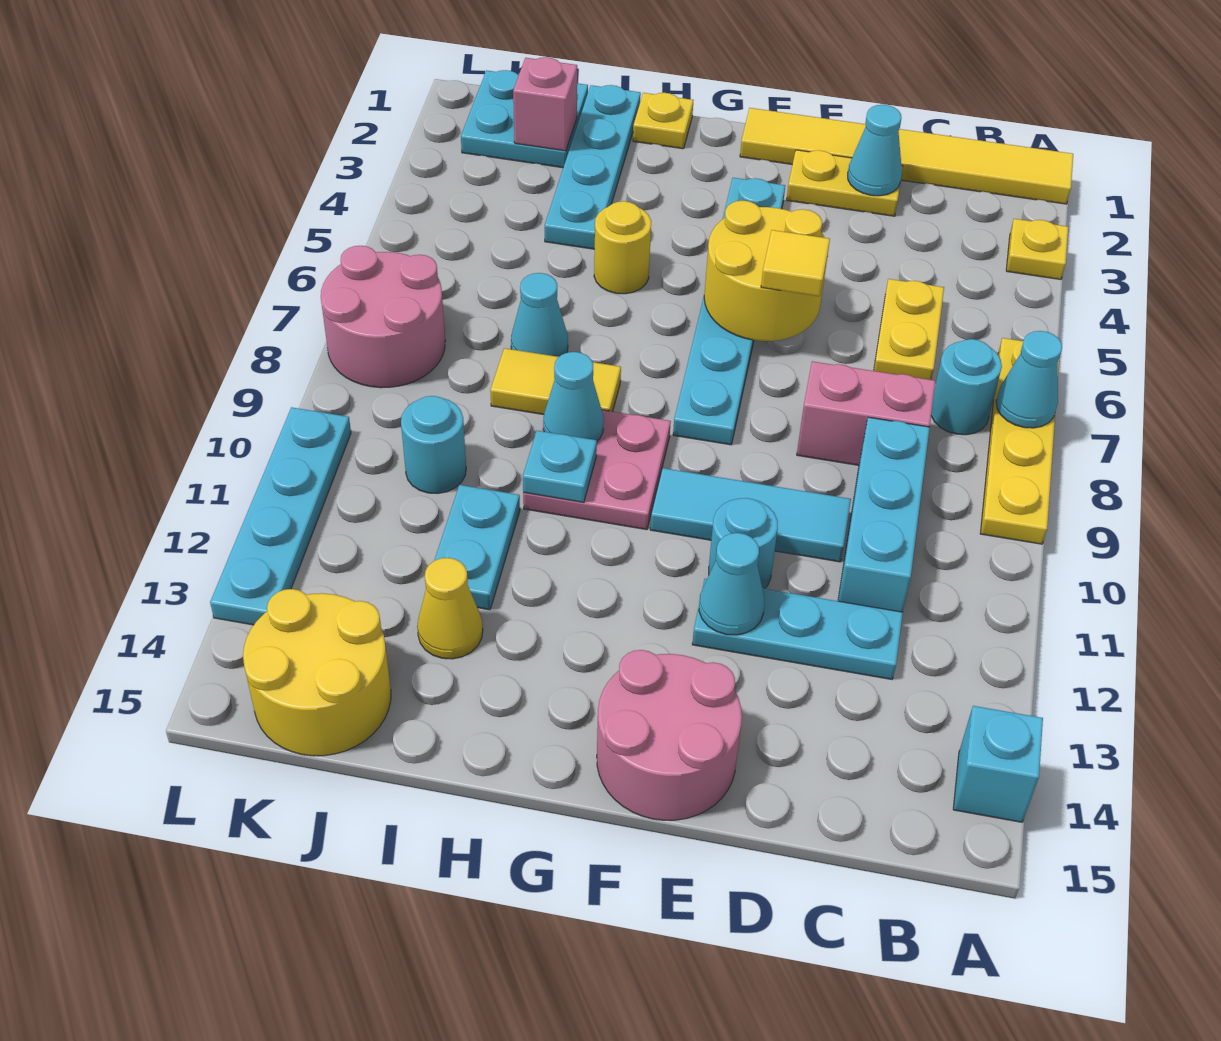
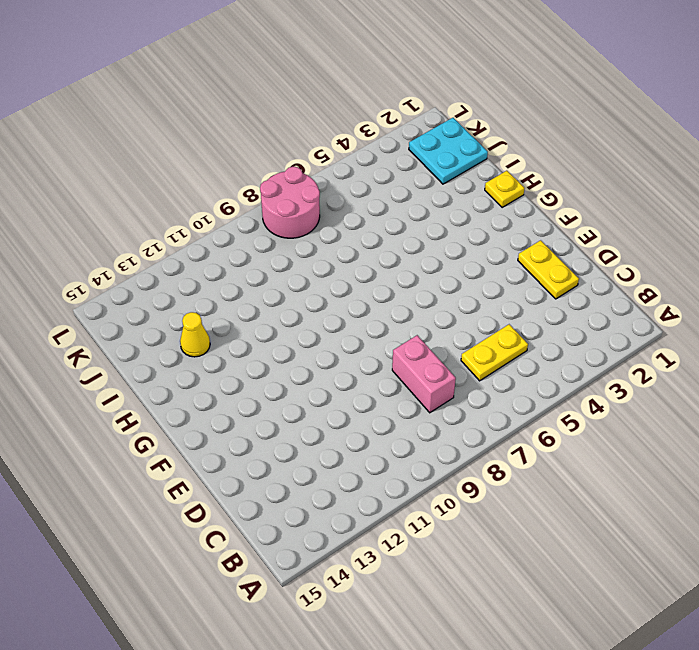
none -> yellow tile A1:F1 level 1
none -> yellow plate A3 level 1
none -> yellow plate A6:A9 level 1
none -> cyan brick A14 level 1

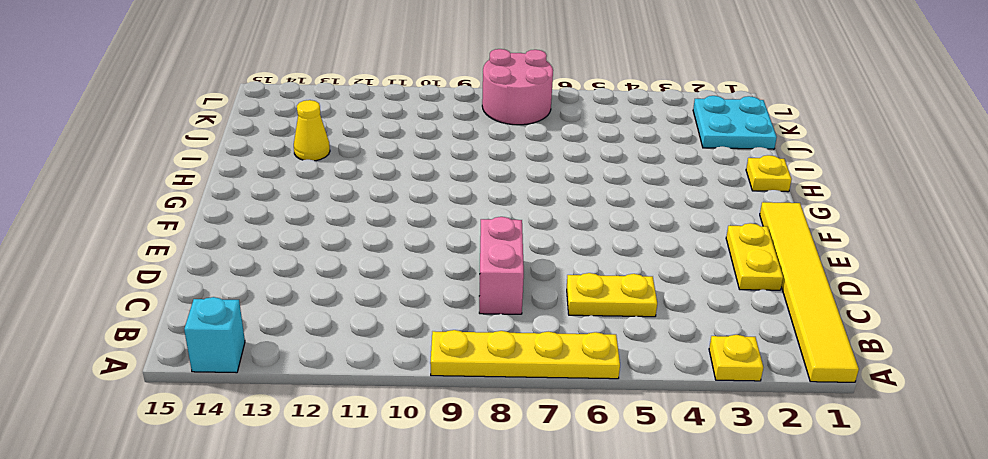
none -> cyan round brick B7 level 1
none -> cyan brick C9:C11 level 1
none -> cyan plate C12:E12 level 1
none -> cyan tile D10:F10 level 1

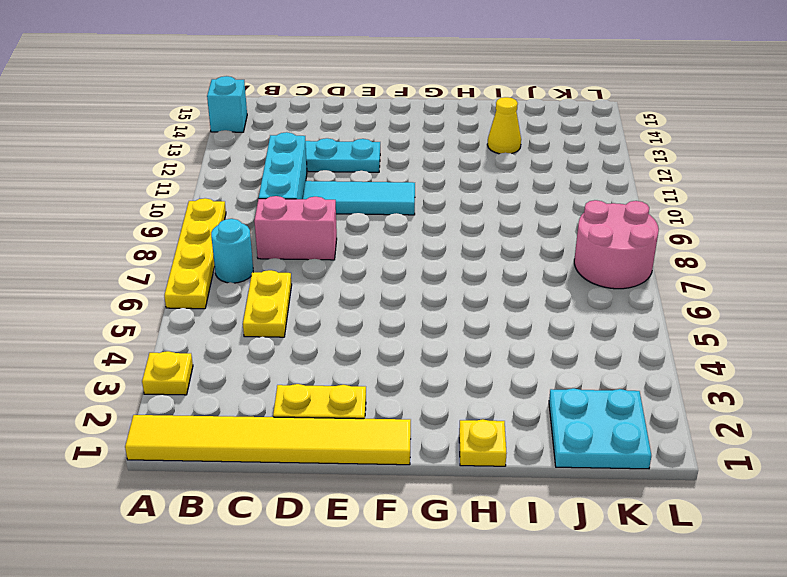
none -> cyan round brick E11 level 1
none -> pink round brick E14:F15 level 1
none -> cyan plate F3:F8 level 1
none -> pink plate G9:H10 level 1

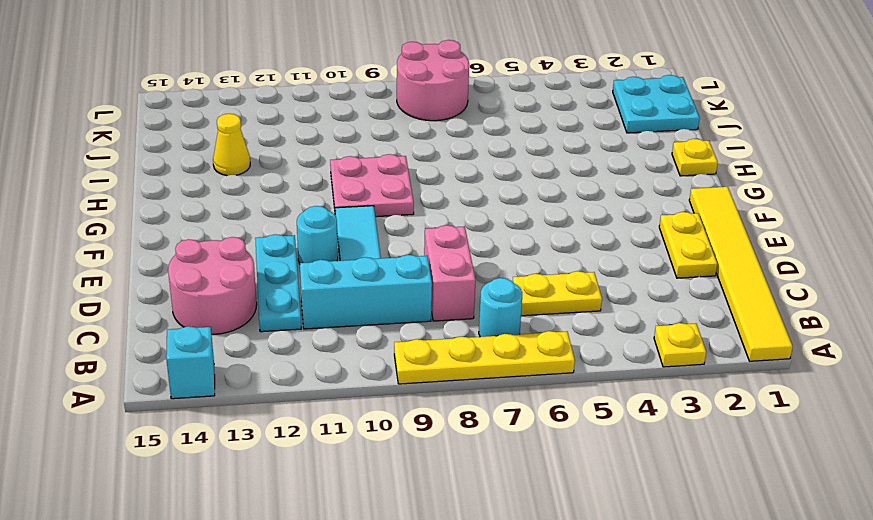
pink round brick C13:D14 level 1 -> pink round brick E14:F15 level 1
none -> cyan plate F3:F8 level 1
none -> yellow round brick H5 level 1
none -> yellow tile H8:I8 level 1
none -> cyan plate I1:I4 level 1

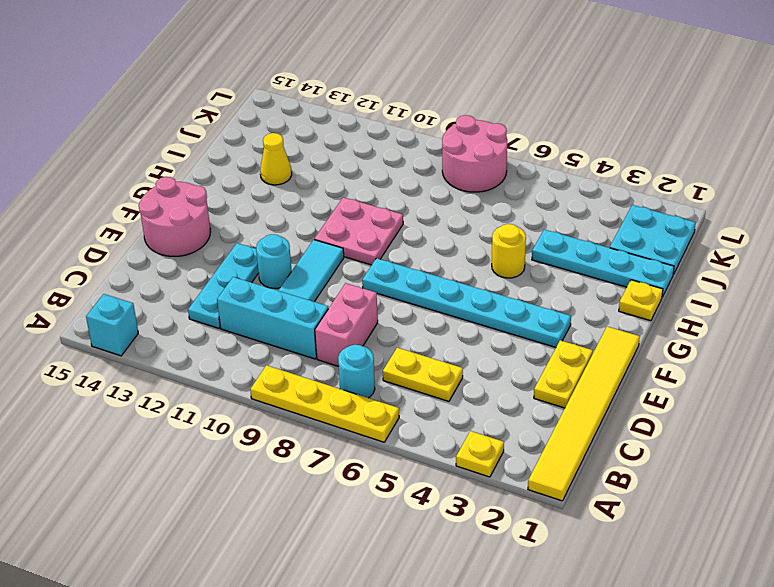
none -> yellow tile H8:I8 level 1
none -> cyan cone I7 level 1
none -> cyan plate I11:I12 level 1
none -> cyan round brick J10 level 1

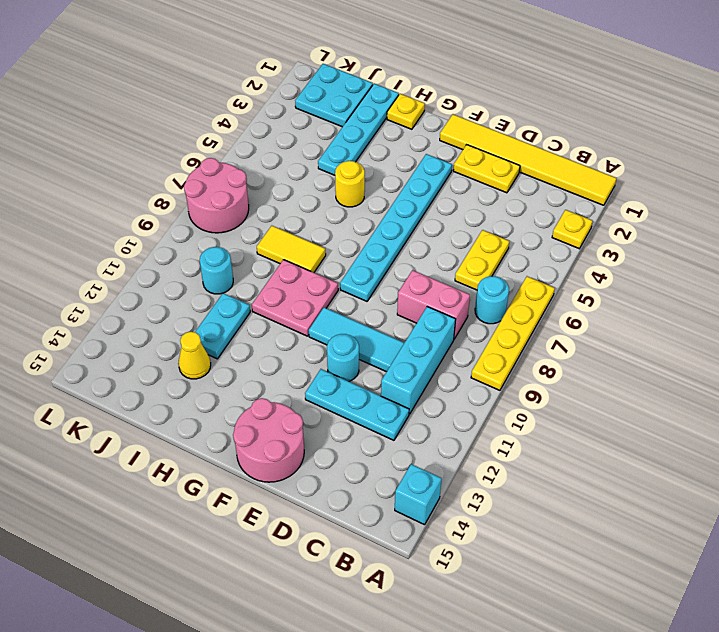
none -> cyan cone I7 level 1
none -> yellow round brick J14:K15 level 1
none -> cyan plate L10:L13 level 1
none -> cyan cone A7 level 2

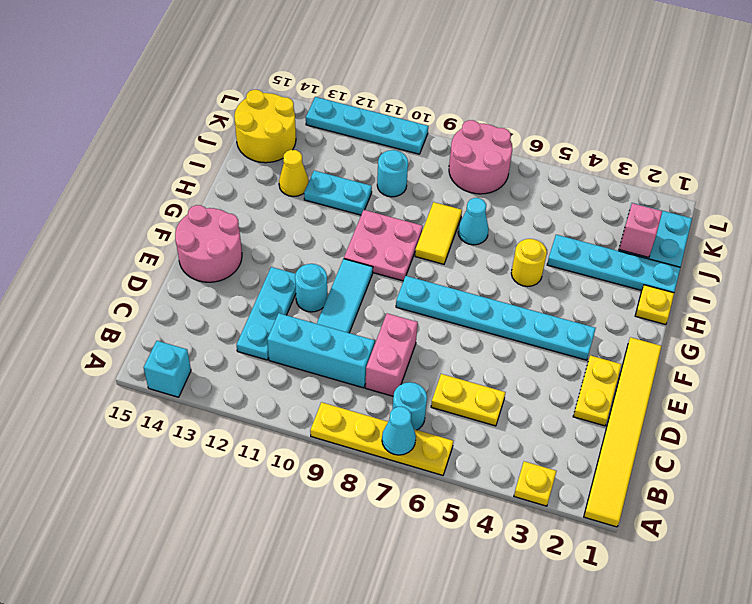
none -> cyan cone D2 level 2
none -> yellow round brick E5:F6 level 2
none -> cyan cone E12 level 2
none -> cyan cone H9 level 2

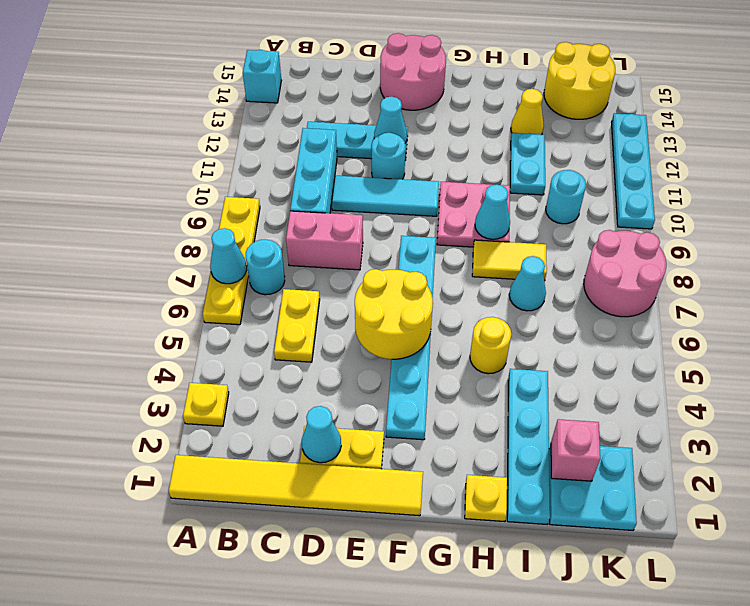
none -> cyan plate H10 level 2
none -> yellow tile E6 level 3

